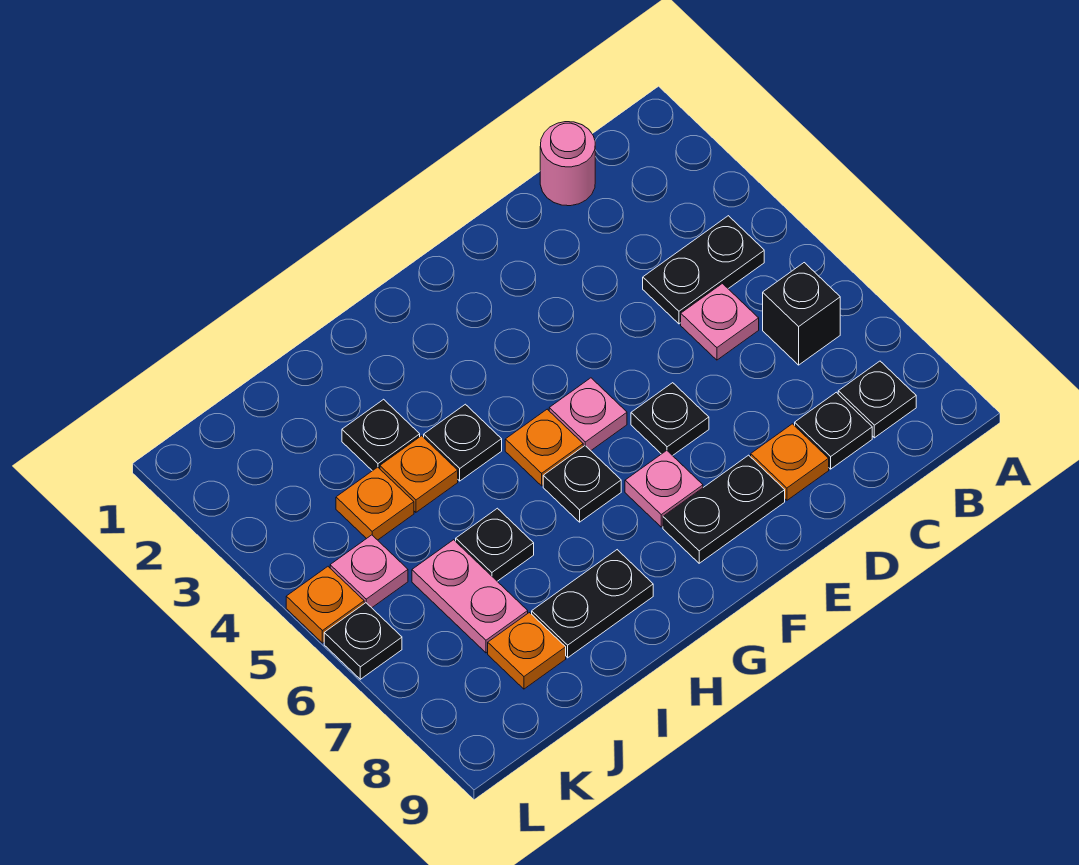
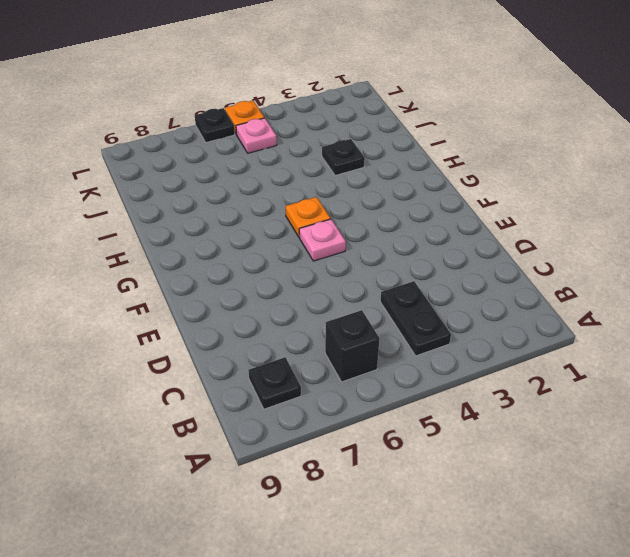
none -> pink round brick C1 level 1
none -> pink plate C5 level 1
none -> black plate C8 level 1

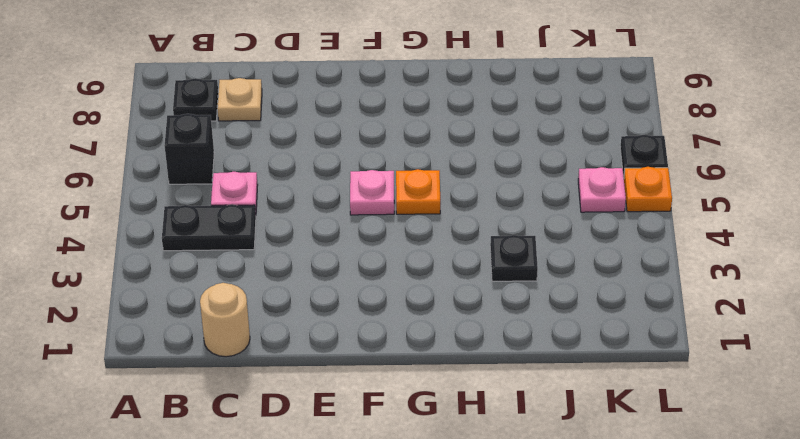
tan round brick C1 level 1 -> pink round brick C1 level 1
tan plate C8 level 1 -> black plate C8 level 1
none -> orange plate D8 level 1
none -> black plate E6 level 1
none -> black plate E8:F8 level 1

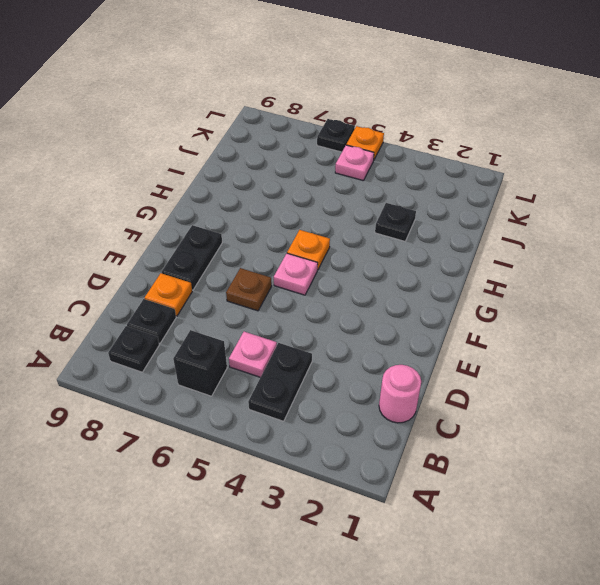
brown plate E6 level 1 -> black plate E6 level 1
none -> pink plate F7 level 1
none -> black plate G6 level 1
none -> black plate H4 level 1

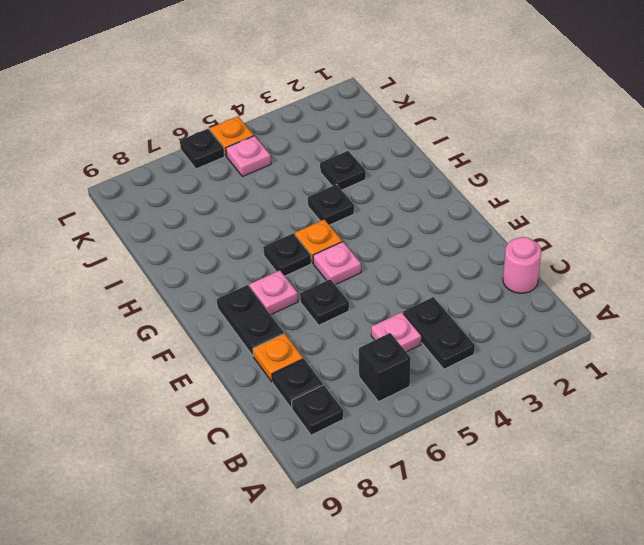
none -> black plate H8:I8 level 1
none -> orange plate I4 level 1
none -> black plate I6 level 1

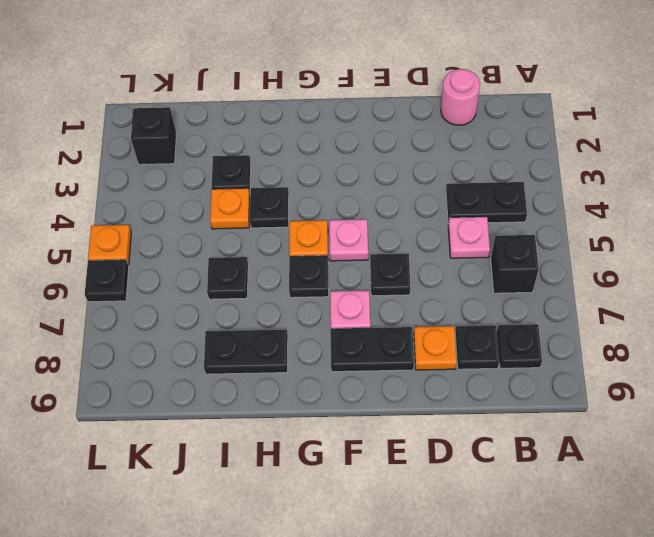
black brick K2 level 1 -> none
none -> orange plate J4 level 1
none -> pink plate J6:J7 level 1
none -> orange plate J8 level 1

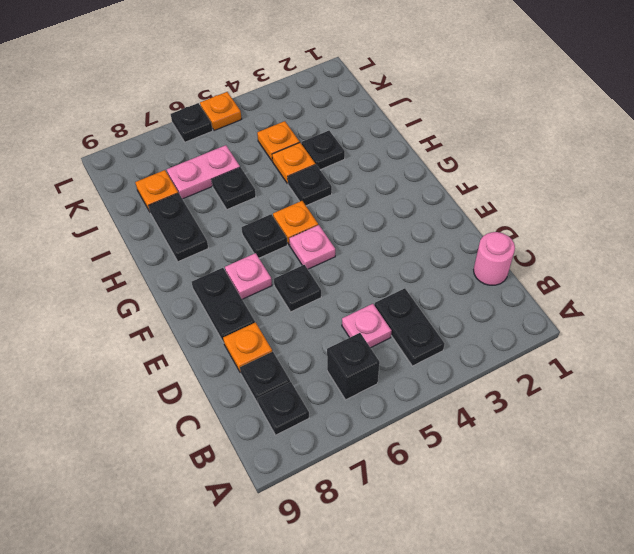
none -> pink plate K5 level 1

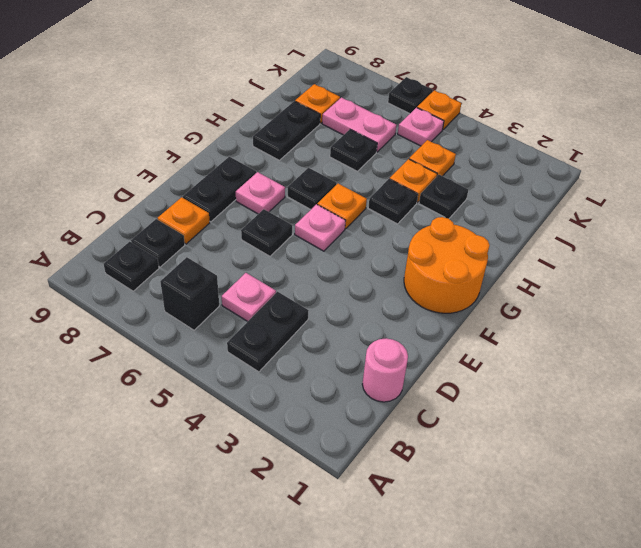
orange round brick F1:G2 level 1 -> none

